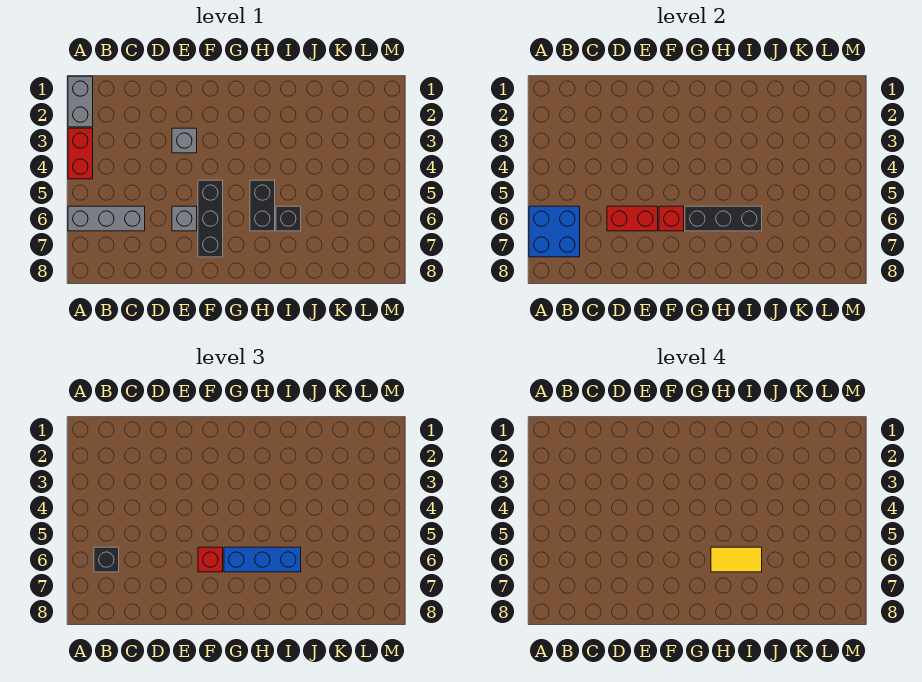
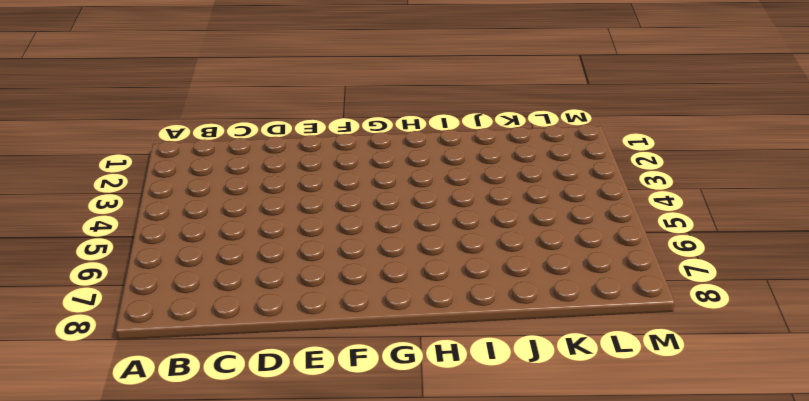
none -> grey brick A1:A2 level 1
none -> red brick A3:A4 level 1
none -> grey brick A6:C6 level 1

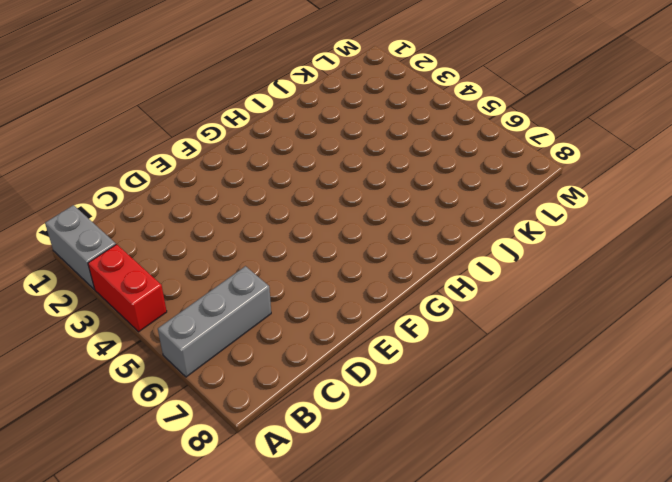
none -> grey brick E3 level 1
none -> grey brick E6 level 1
none -> black brick F5:F7 level 1

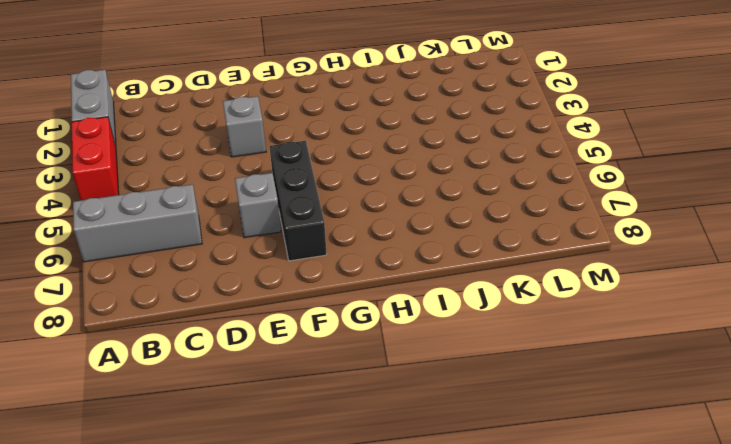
none -> black brick H5:H6 level 1
none -> black brick I6 level 1
none -> blue brick A6:B7 level 2

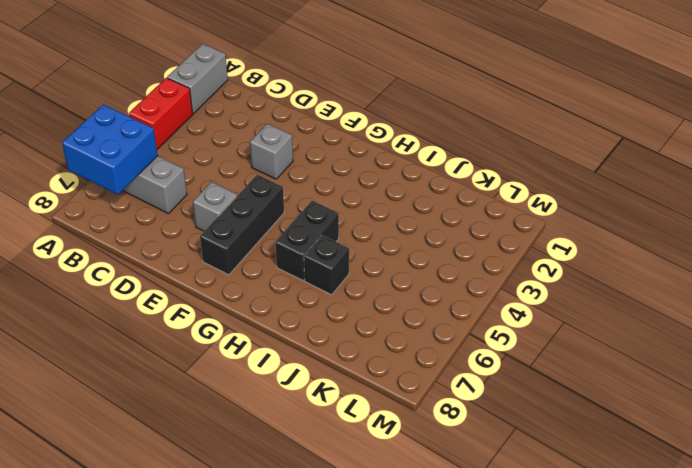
none -> red brick D6:E6 level 2
none -> red brick F6 level 2
none -> black brick G6:I6 level 2

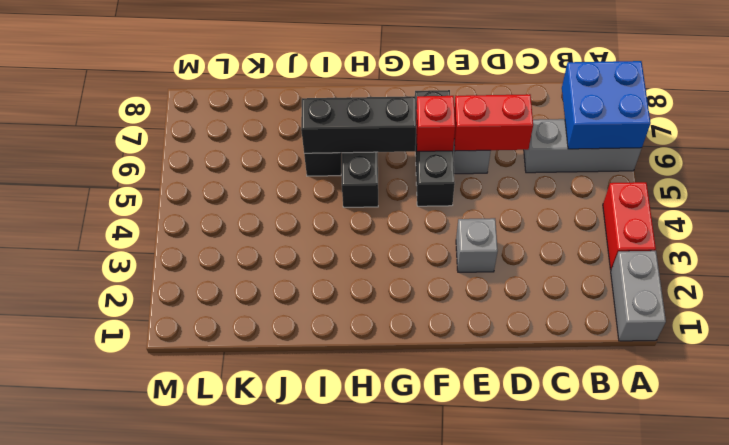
none -> black brick B6 level 3
none -> red brick F6 level 3
none -> blue brick G6:I6 level 3

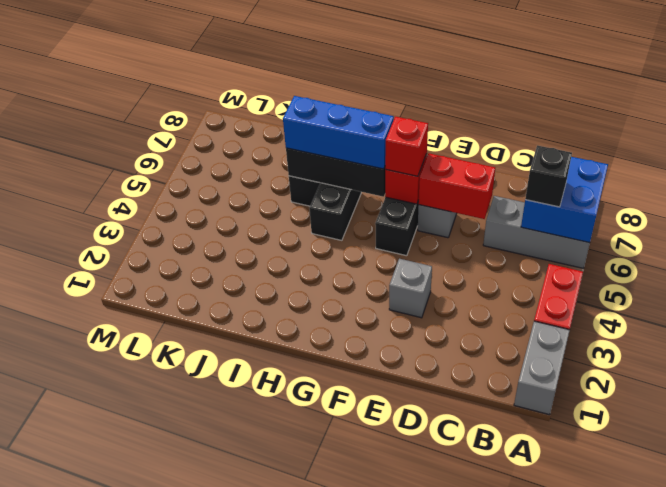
none -> yellow tile H6:I6 level 4

